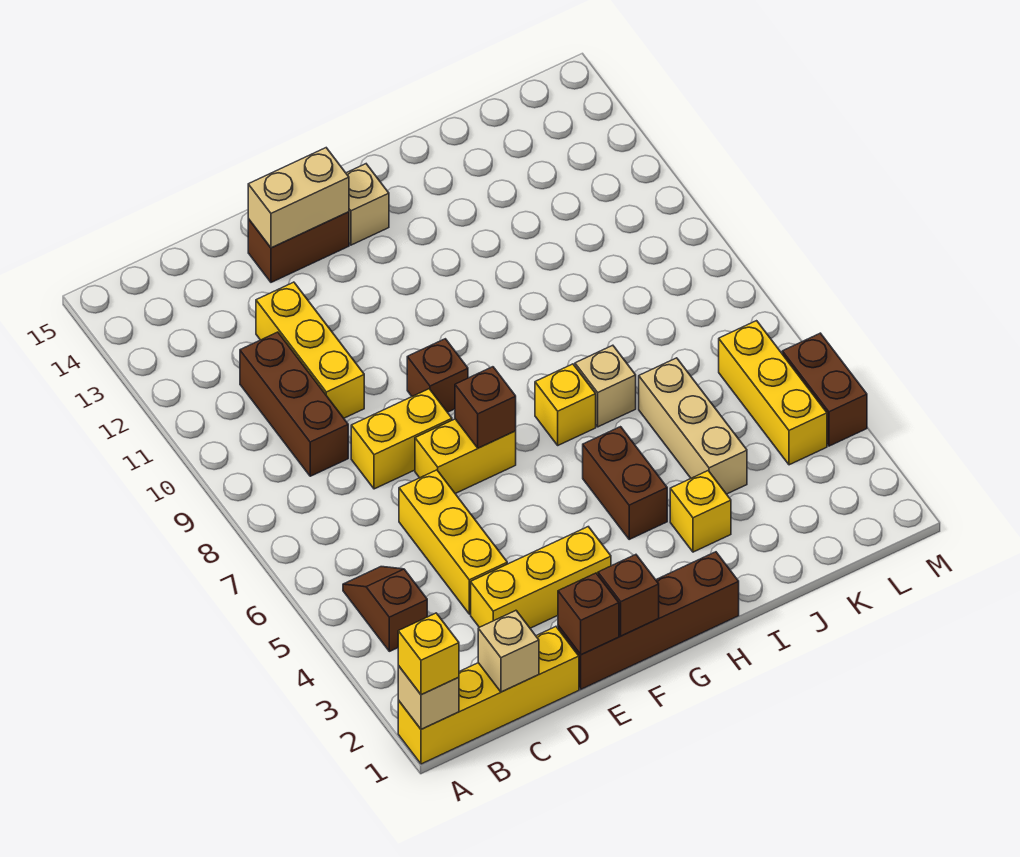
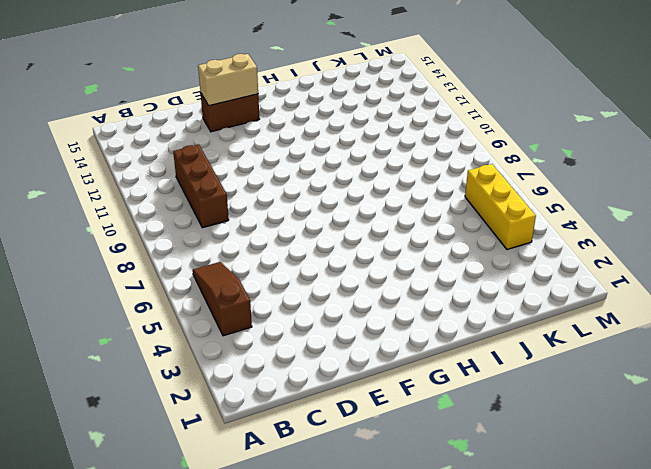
brown slope B4:B6 level 1 top 4 -> brown slope B4:B5 level 1 top 4
none -> yellow brick A1:D1 level 1
none -> yellow brick D3:F3 level 1
none -> yellow brick D4:D6 level 1

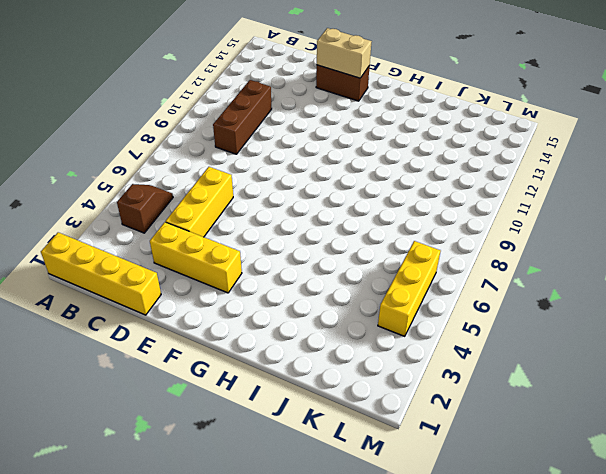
none -> yellow brick D8:E8 level 1
none -> yellow brick D10:D12 level 1
none -> brown brick E1:H1 level 1

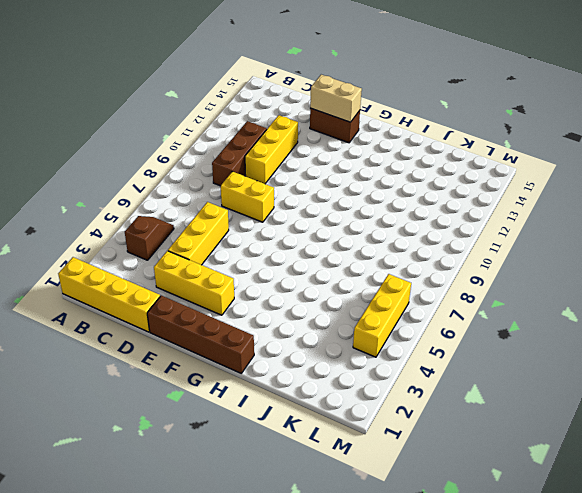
none -> yellow brick E7:F7 level 1
none -> brown brick F9 level 1
none -> tan brick G14 level 1

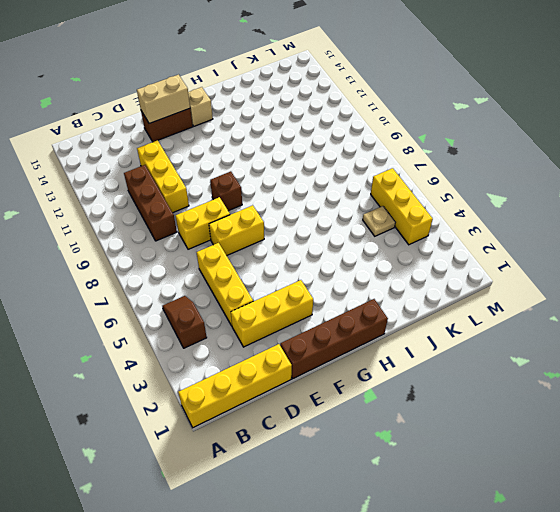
tan plate K5 level 1 -> none
none -> brown brick H4:H5 level 1
none -> yellow brick H7 level 1
none -> yellow brick I3 level 1

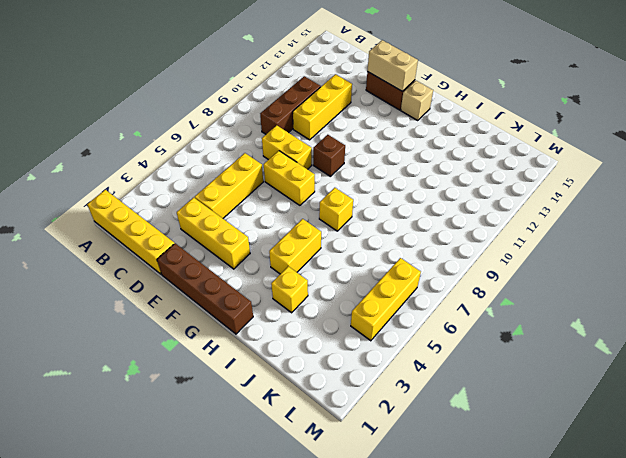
yellow brick H4:H5 level 1 -> brown brick H4:H5 level 1
none -> brown slope B4:B5 level 1 top 4
none -> tan brick I7 level 1
none -> tan brick J4:J6 level 1

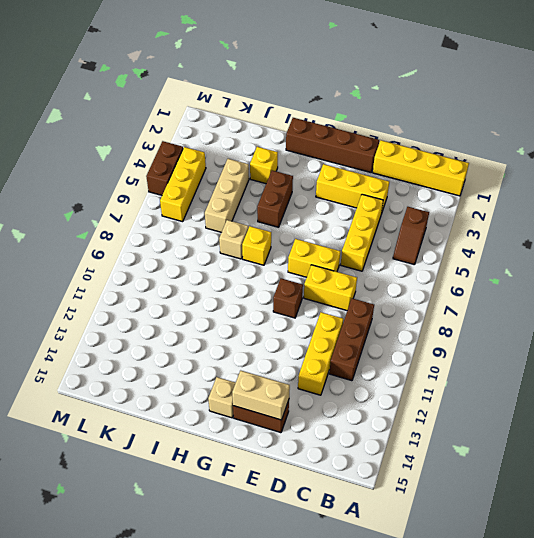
none -> tan brick A1 level 2
none -> tan brick C1 level 2
none -> brown brick E1 level 2

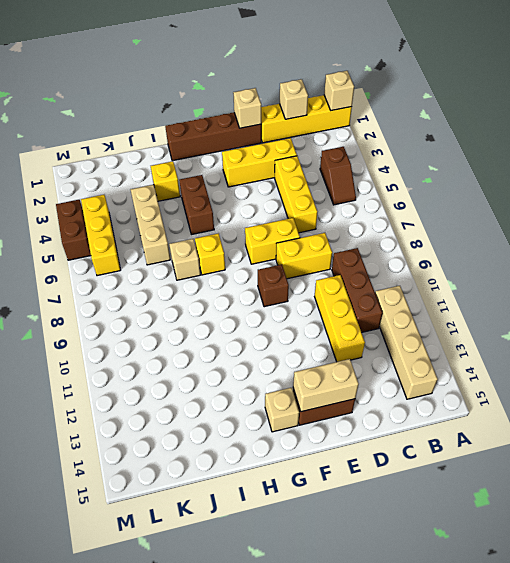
tan brick B11:B14 level 1 -> none
tan brick E1 level 2 -> brown brick E1 level 2
none -> brown brick F1 level 2
none -> brown brick F7 level 2
none -> yellow brick A1 level 3

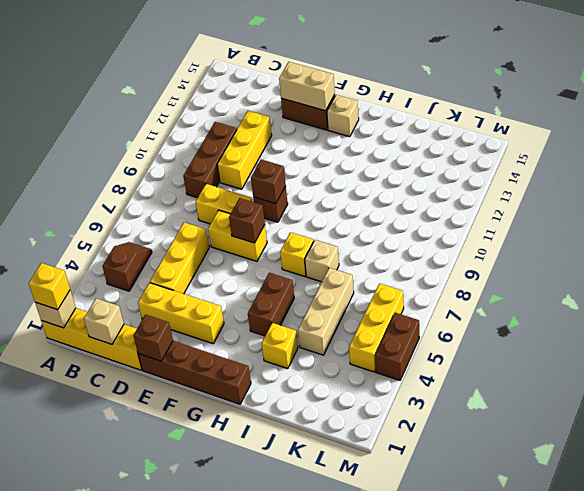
brown brick F9 level 2 -> brown brick F1 level 2

